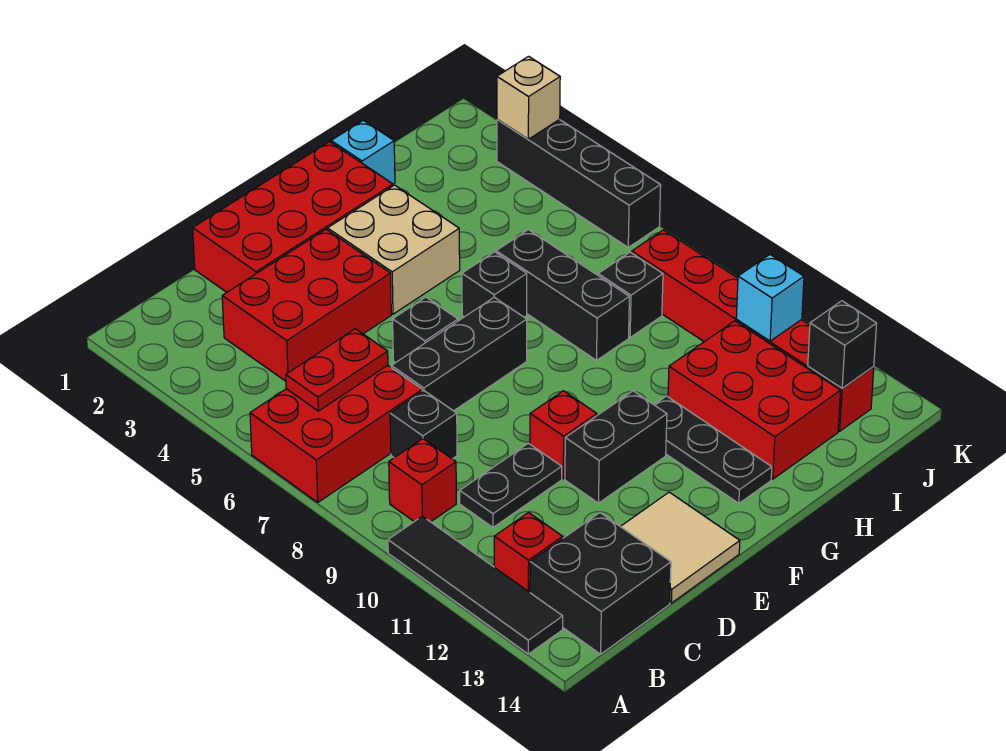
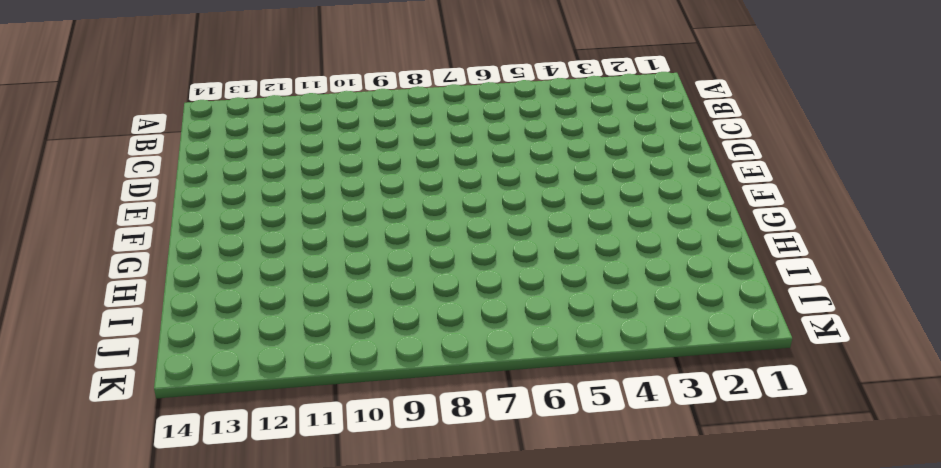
none -> red brick A6:C7 level 1
none -> black tile A10:A13 level 1
none -> red brick B9 level 1

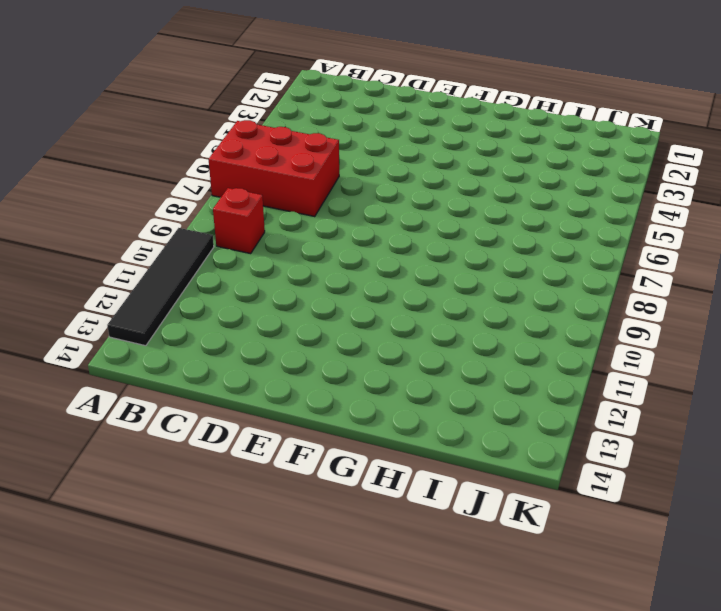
none -> red brick B12 level 1
none -> black brick B13:C14 level 1
none -> red brick C3:E4 level 1

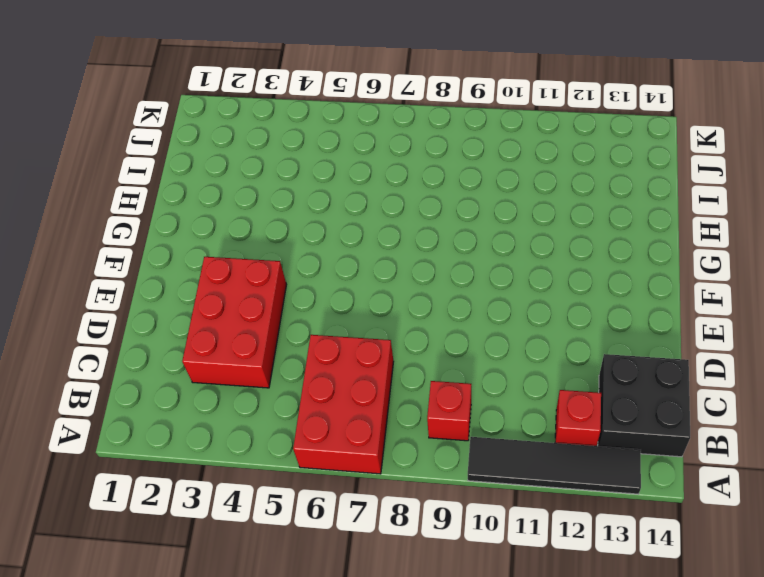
none -> black brick C8 level 1
none -> black plate C10:D10 level 1
none -> red brick D1:G2 level 1

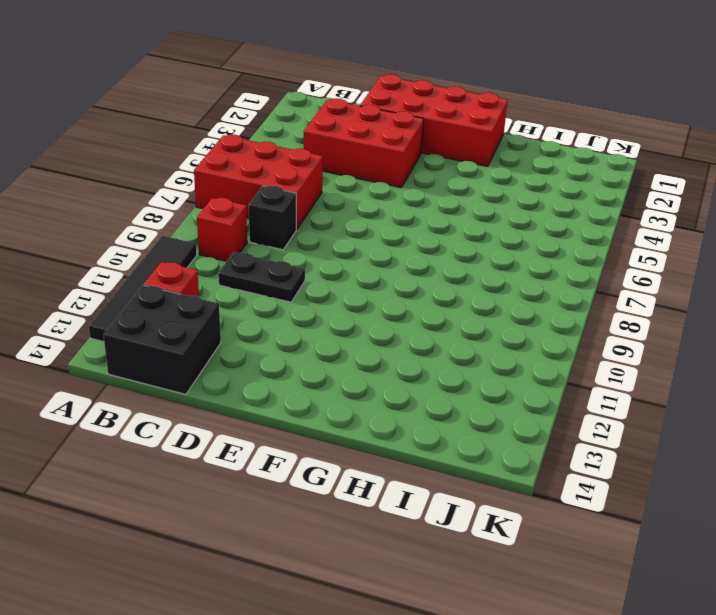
none -> black brick D7:F7 level 1
none -> tan tile D13:E14 level 1
none -> black brick E6 level 1

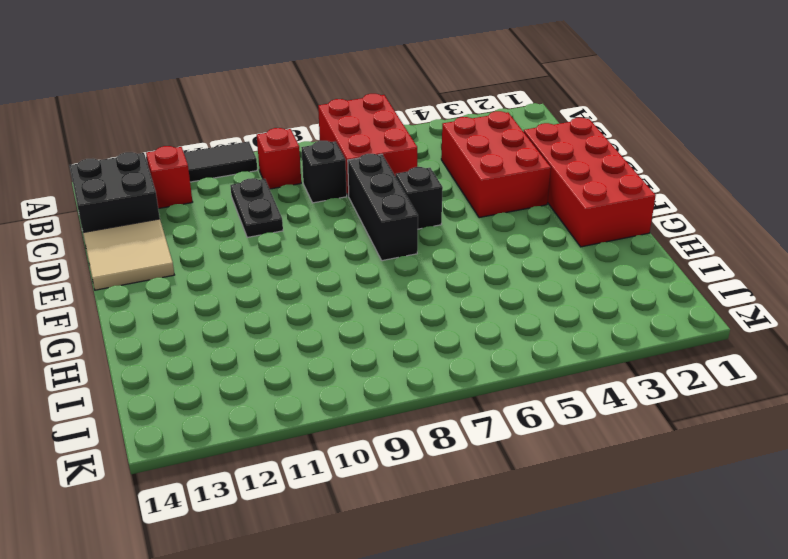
none -> red brick E10 level 1
none -> black brick E11:F11 level 1
none -> tan brick F3:G4 level 1

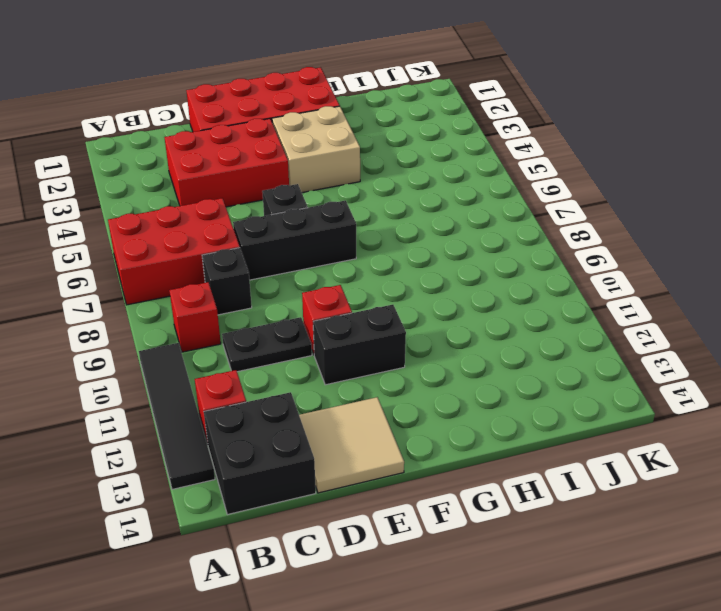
none -> black brick G6 level 1
none -> black plate G11:G13 level 1
none -> cyan brick H1 level 1

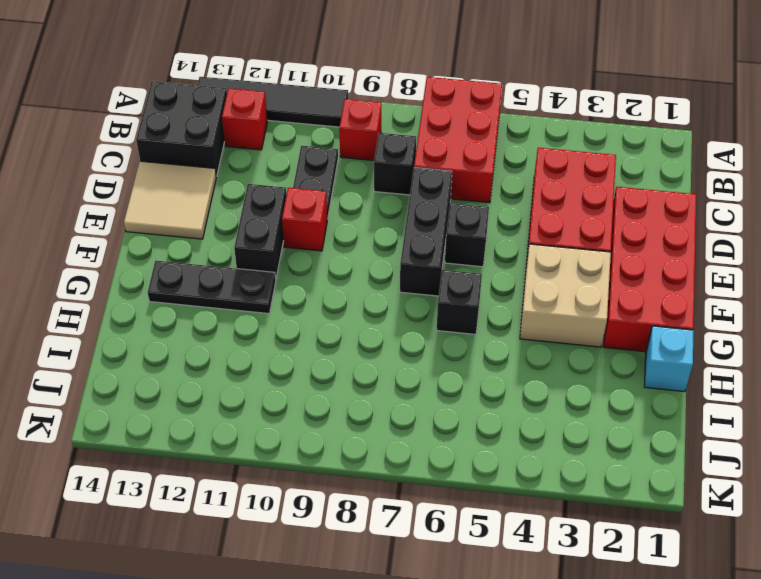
none -> black brick H6:H8 level 1
none -> red brick H11:I13 level 1
none -> black brick I8 level 1

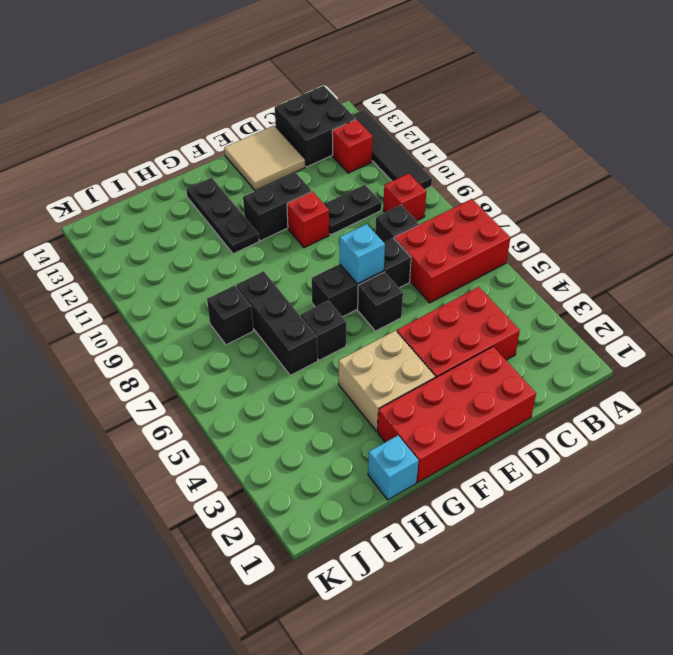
cyan brick E7 level 2 -> cyan brick J11 level 2
none -> red brick H11:I13 level 1
none -> red brick J8:J13 level 1
none -> black brick K3:K6 level 1

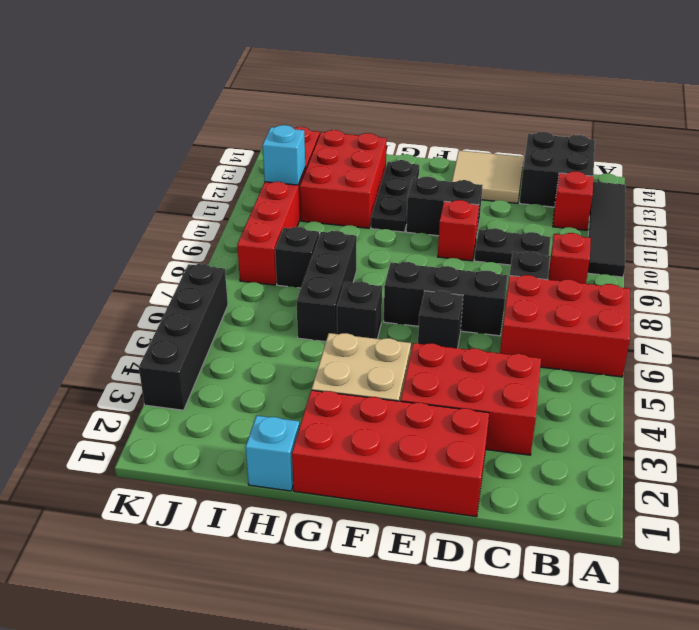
none -> red plate B6:C6 level 2
none -> black brick J13 level 2
none -> tan brick K3 level 2

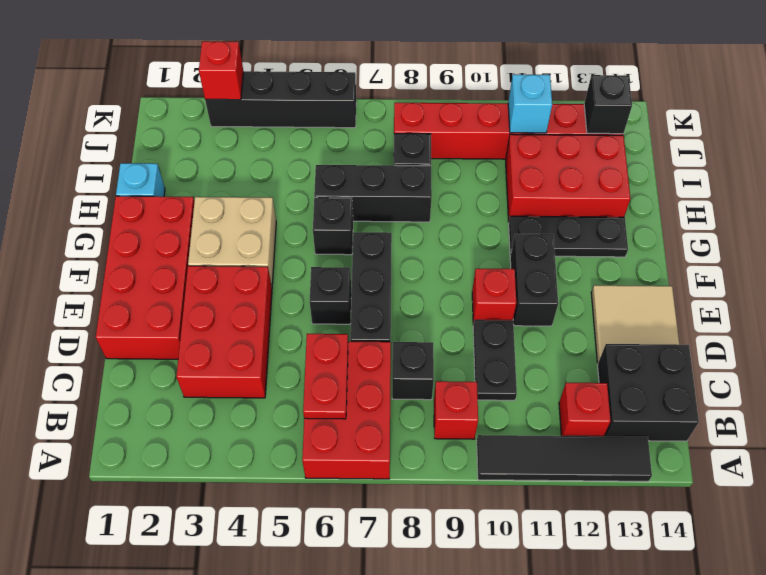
red brick K3 level 2 -> tan brick K3 level 2

